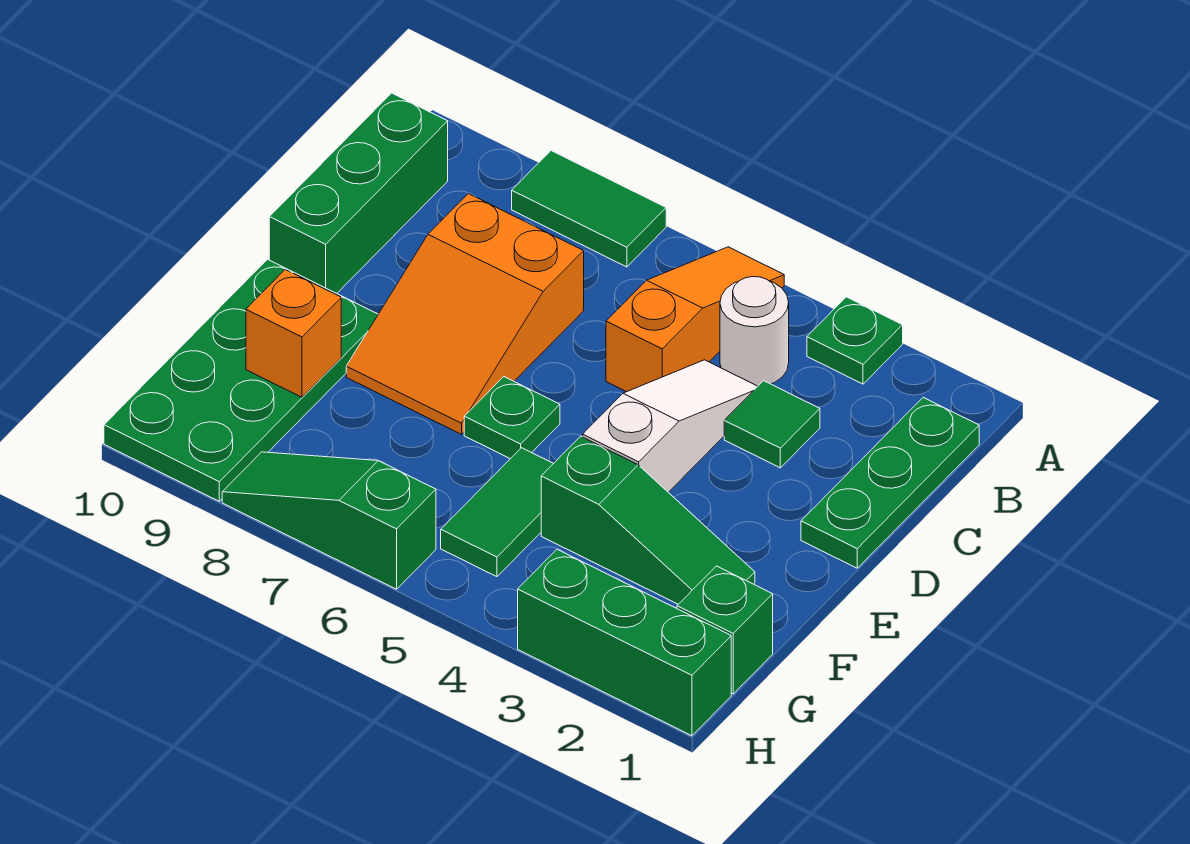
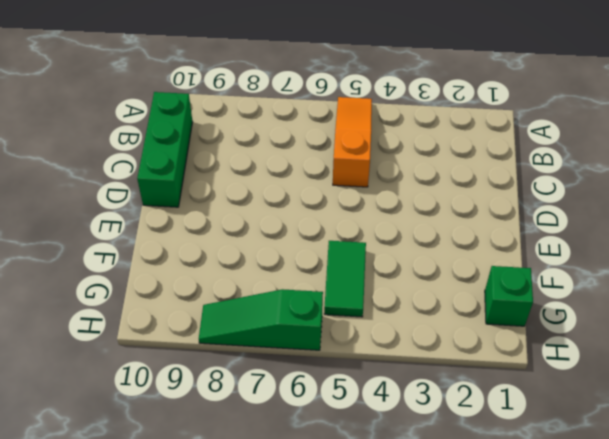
none -> green plate A3 level 1
none -> green tile A7:A8 level 1
none -> green plate B1:D1 level 1

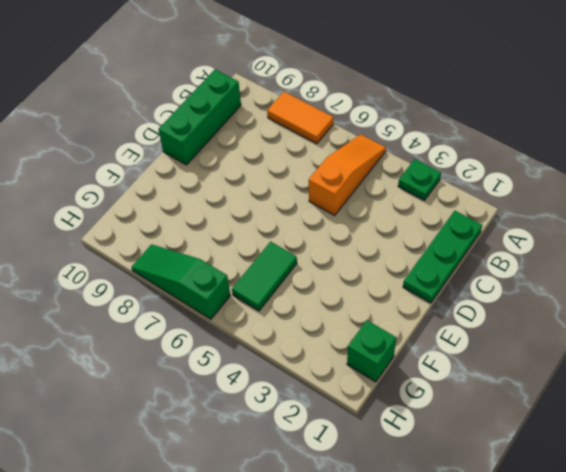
orange tile A7:A8 level 1 -> green tile A7:A8 level 1
none -> white round brick B4 level 1
none -> green tile C3 level 1
none -> white slope C4:E4 level 1 top E

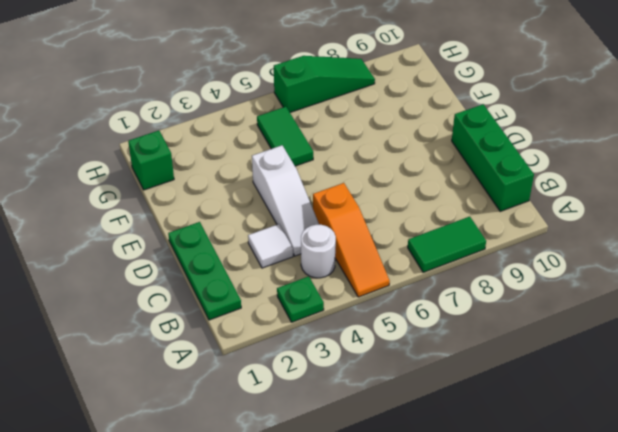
white tile C3 level 1 -> green tile C3 level 1
none -> orange slope C7:E8 level 1 top C
none -> green plate E6 level 1
none -> green plate E9:H10 level 1

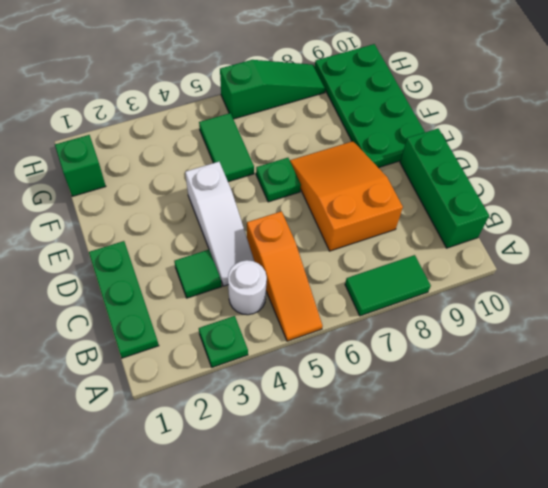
none -> green slope F2:F4 level 1 top 4
none -> green brick H1:H3 level 1
none -> orange brick F9 level 2

